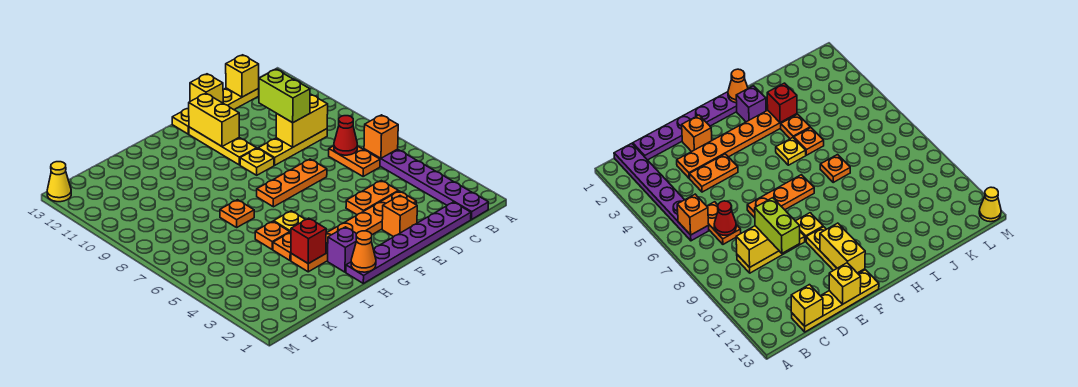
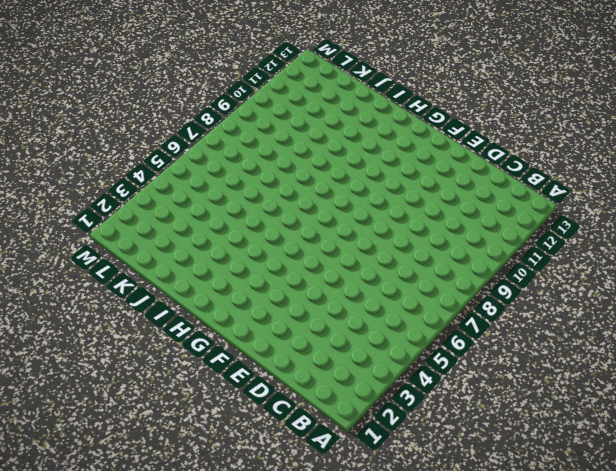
none -> purple plate B1:B6 level 1
none -> purple plate C1:H1 level 1
none -> orange plate C6:C7 level 1

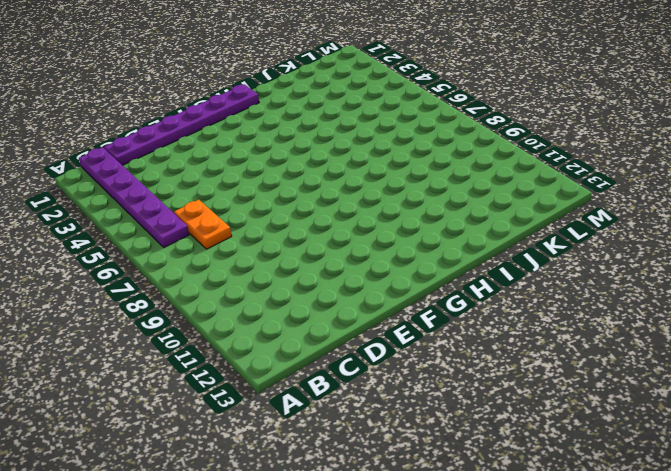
none -> yellow plate C9:E9 level 1
none -> yellow plate C13:F13 level 1
none -> orange plate D3:I3 level 1

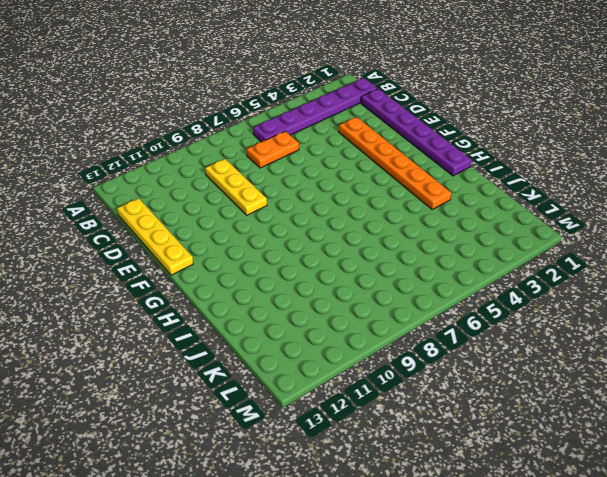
none -> orange plate D4:E4 level 1
none -> orange brick E2 level 1
none -> orange plate E7:G7 level 1

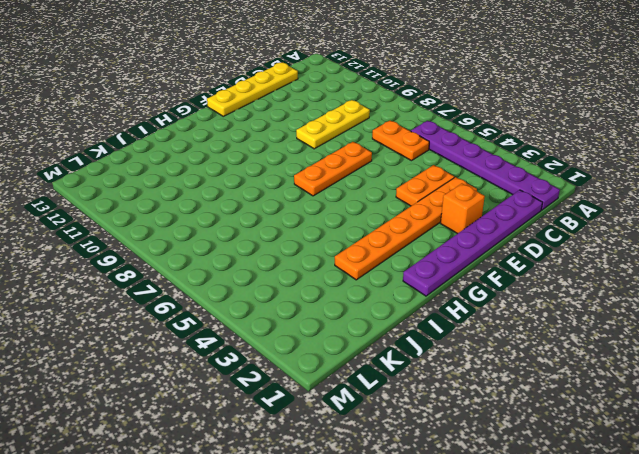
none -> yellow plate F9 level 1
none -> yellow plate F10:F12 level 1
none -> purple brick H2 level 1

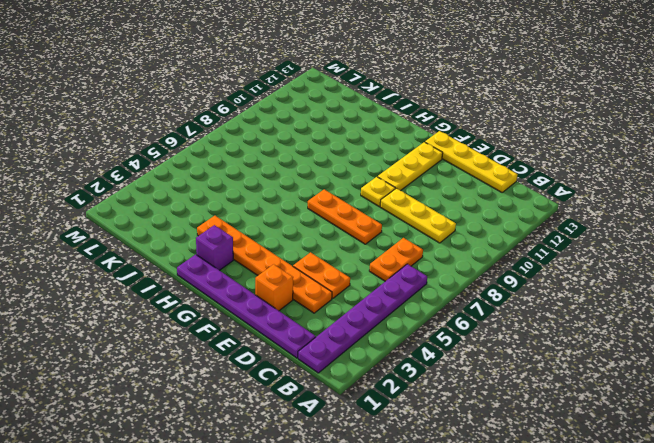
none -> yellow plate H5 level 1
none -> orange plate I4 level 1
none -> orange plate I5 level 1

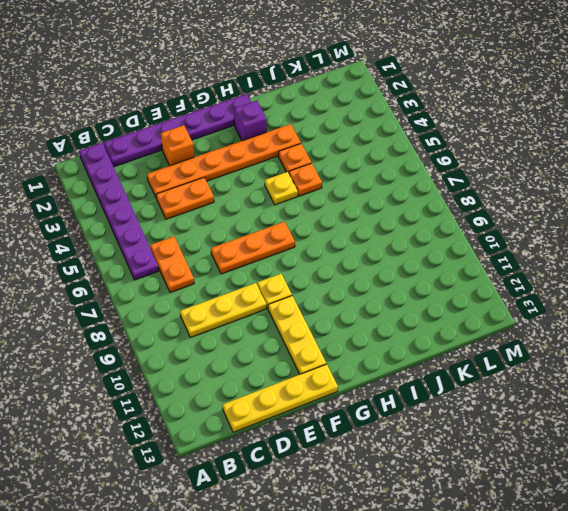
none -> orange plate I7 level 1
none -> yellow cone M13 level 1
none -> orange brick B6 level 2

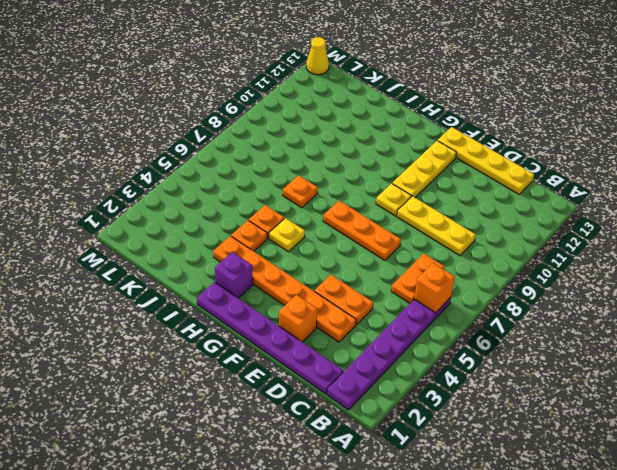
none -> red cone C7 level 2
none -> yellow brick C9:D9 level 2
none -> yellow brick C13 level 2

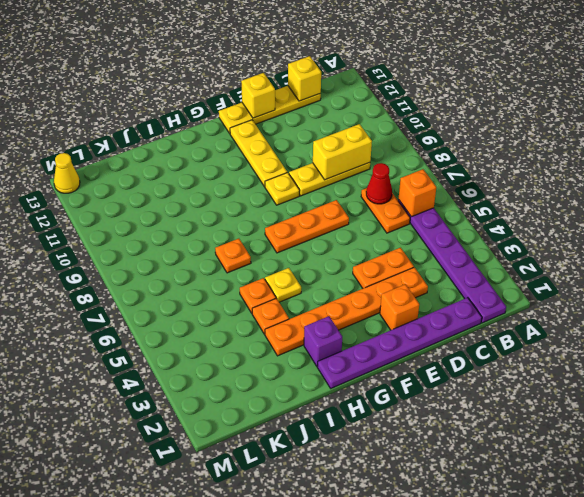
none -> yellow brick F11:F12 level 2
none -> orange cone H1 level 2
none -> red brick I3 level 2

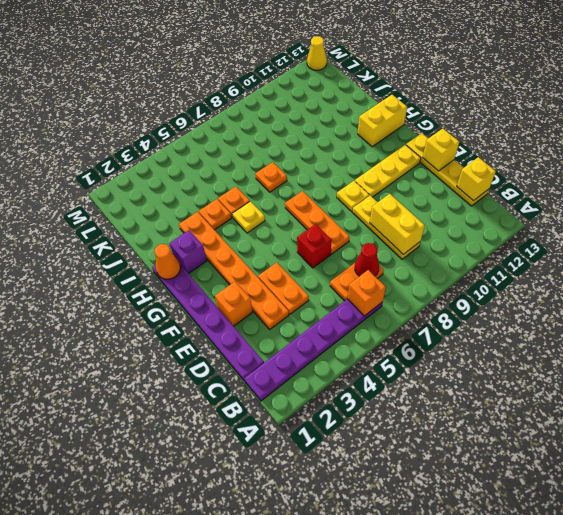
red brick E6 level 1 -> red brick I3 level 2
yellow brick H12:H13 level 1 -> yellow brick F11:F12 level 2
none -> lime brick D9:D10 level 3

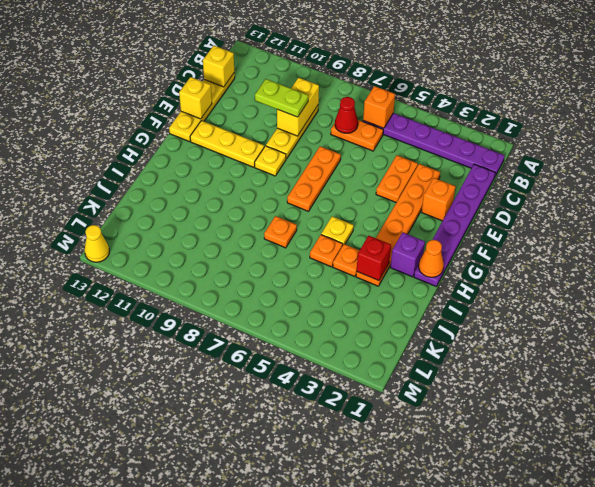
lime plate D9:D10 level 3 -> lime brick D9:D10 level 3
none -> yellow brick F11:F12 level 2

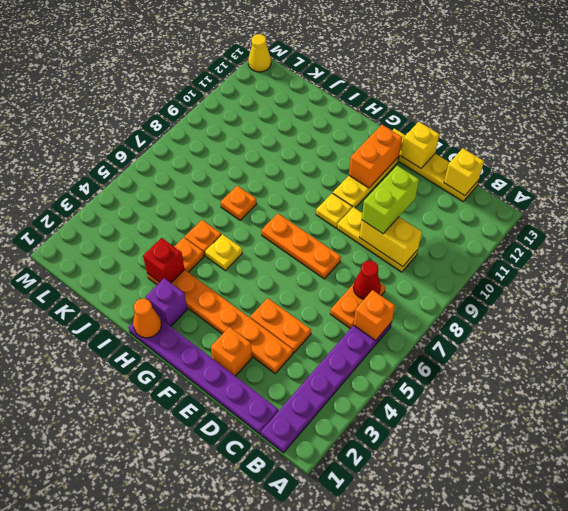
orange brick F11:F12 level 2 -> yellow brick F11:F12 level 2

